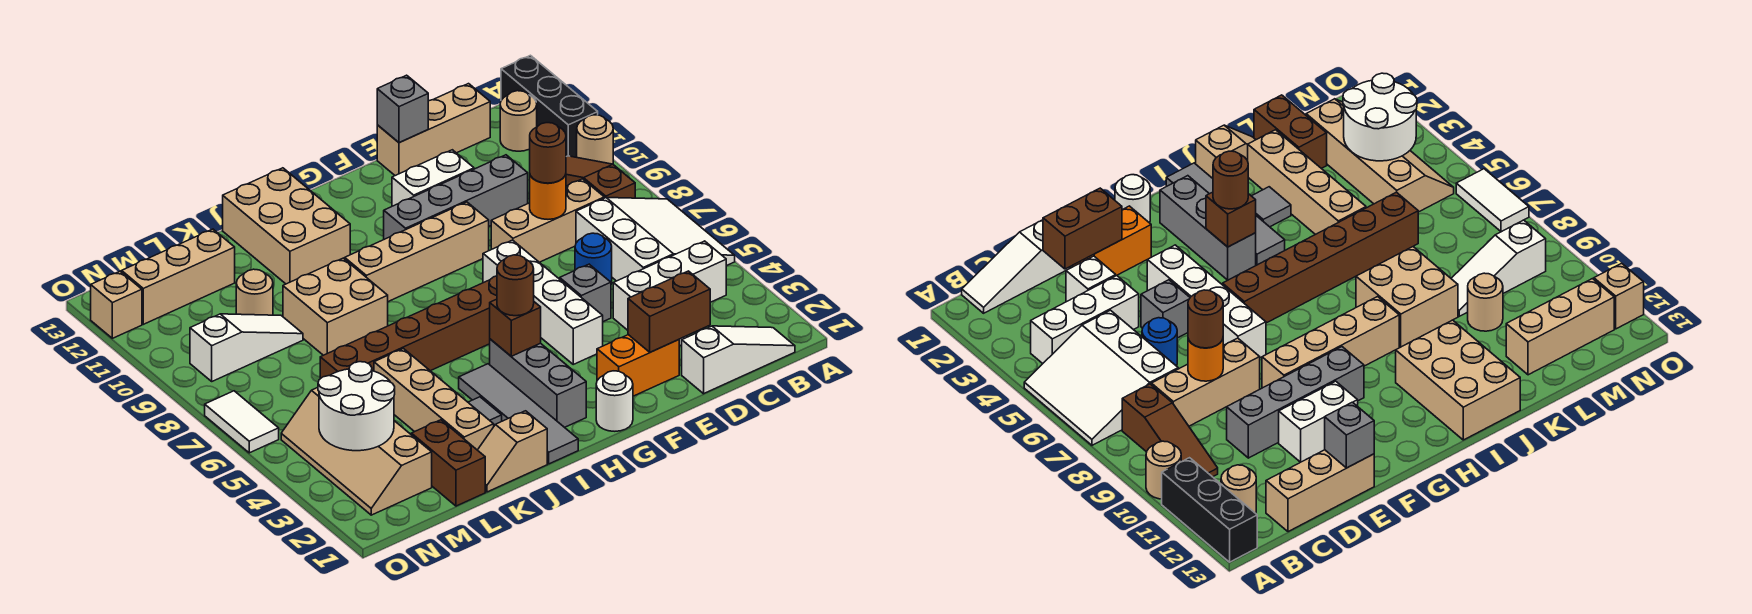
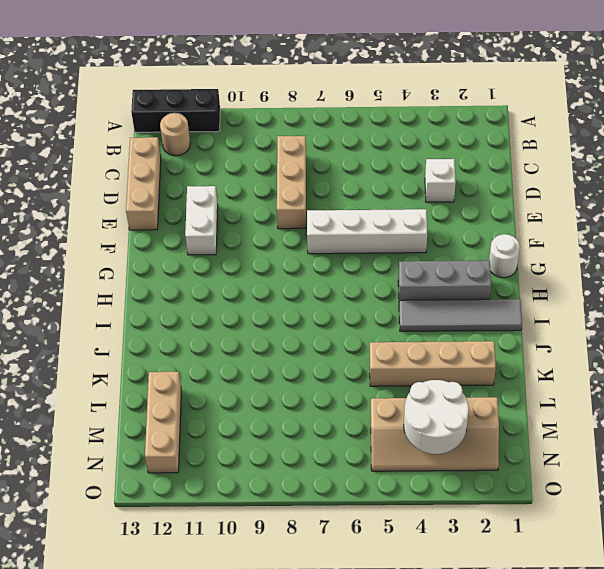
none -> white slope A5:C7 level 1 top C
none -> tan round brick A10 level 1
none -> white slope B1:D1 level 1 top D
none -> white brick B4:D4 level 1

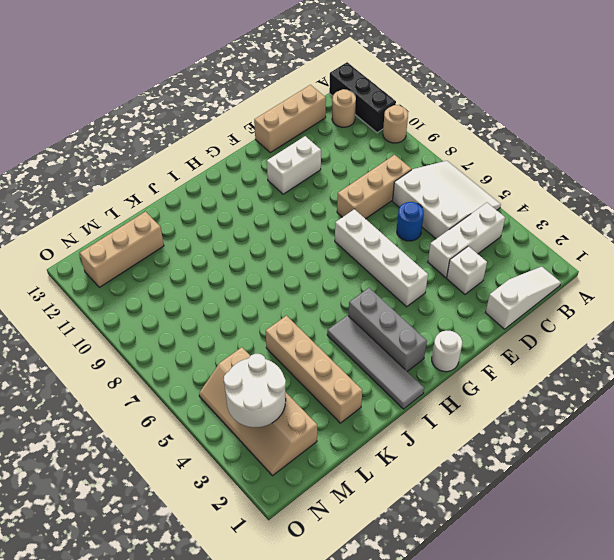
none -> brown slope B8:B10 level 1 top 8
none -> grey brick D10:G10 level 1
none -> orange brick E2:F2 level 1
none -> grey brick E5 level 1

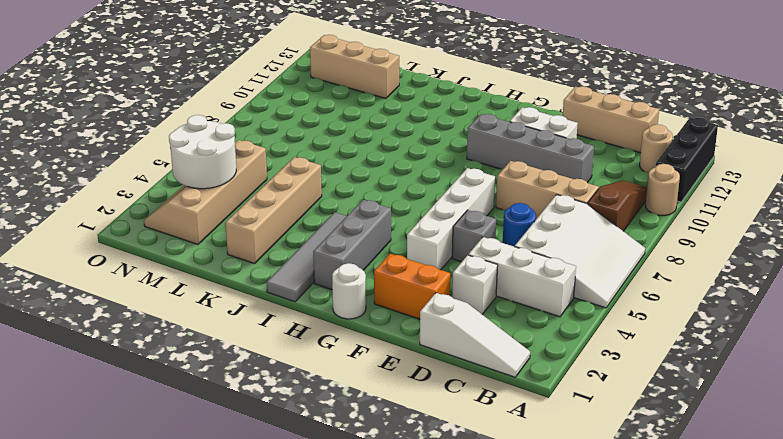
none -> tan brick F9:I9 level 1
none -> brown brick G6:L6 level 1
none -> tan brick I11:J13 level 1
none -> tan slope J1:K1 level 1 top J

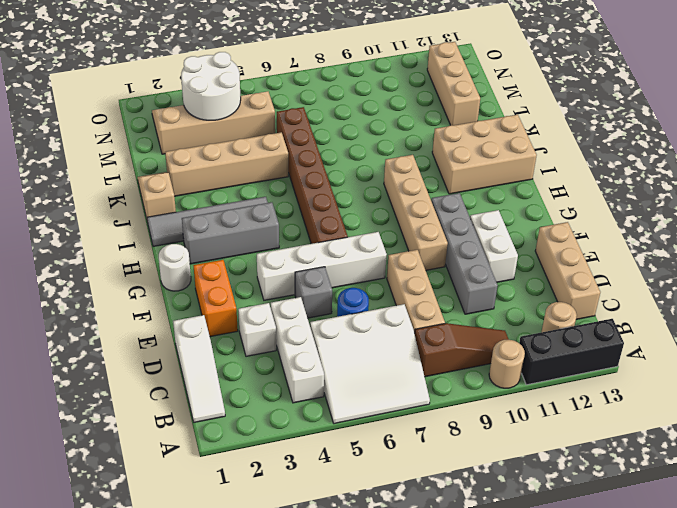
none -> grey tile J3 level 1
none -> tan brick J8:K9 level 1
none -> brown brick L1:L2 level 1
none -> white slope L9:N9 level 1 top N

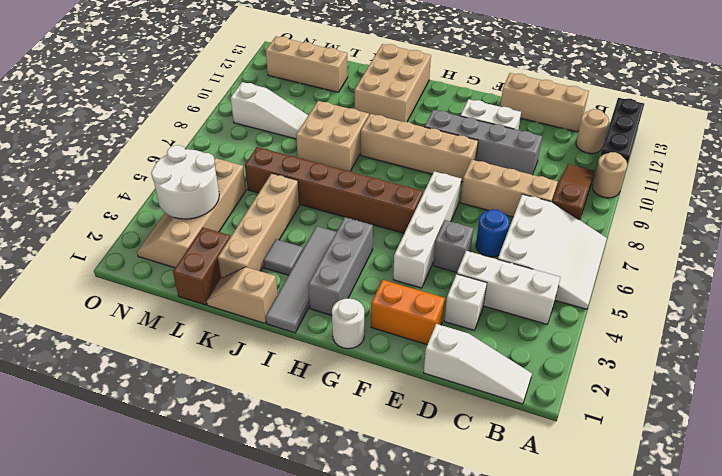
none -> tan round brick L10 level 1
none -> white tile O6:O7 level 1
none -> tan brick O12 level 1
none -> brown brick D2:E2 level 2

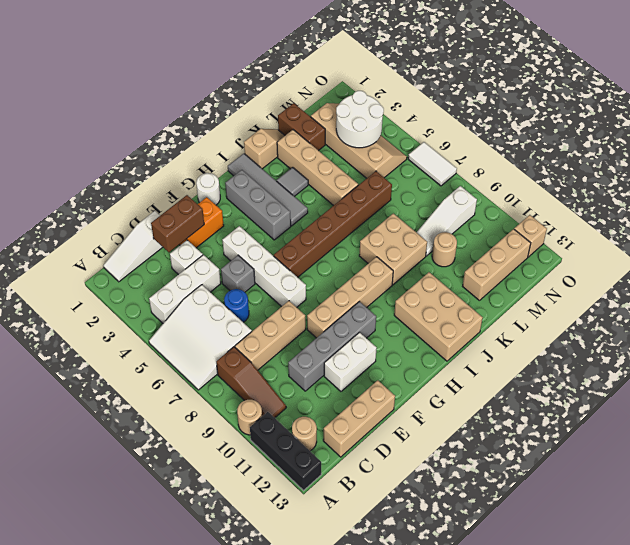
none -> orange round brick D8 level 2
none -> grey brick E13 level 2
none -> brown brick H4 level 2
none -> brown round brick D8 level 3

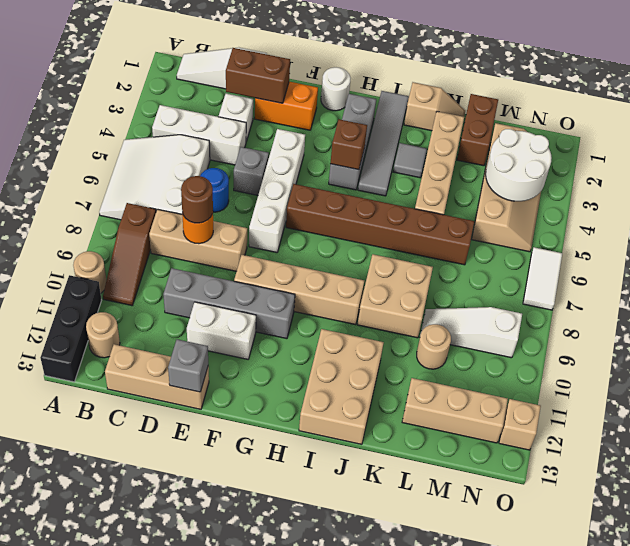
none -> brown round brick H4 level 3

